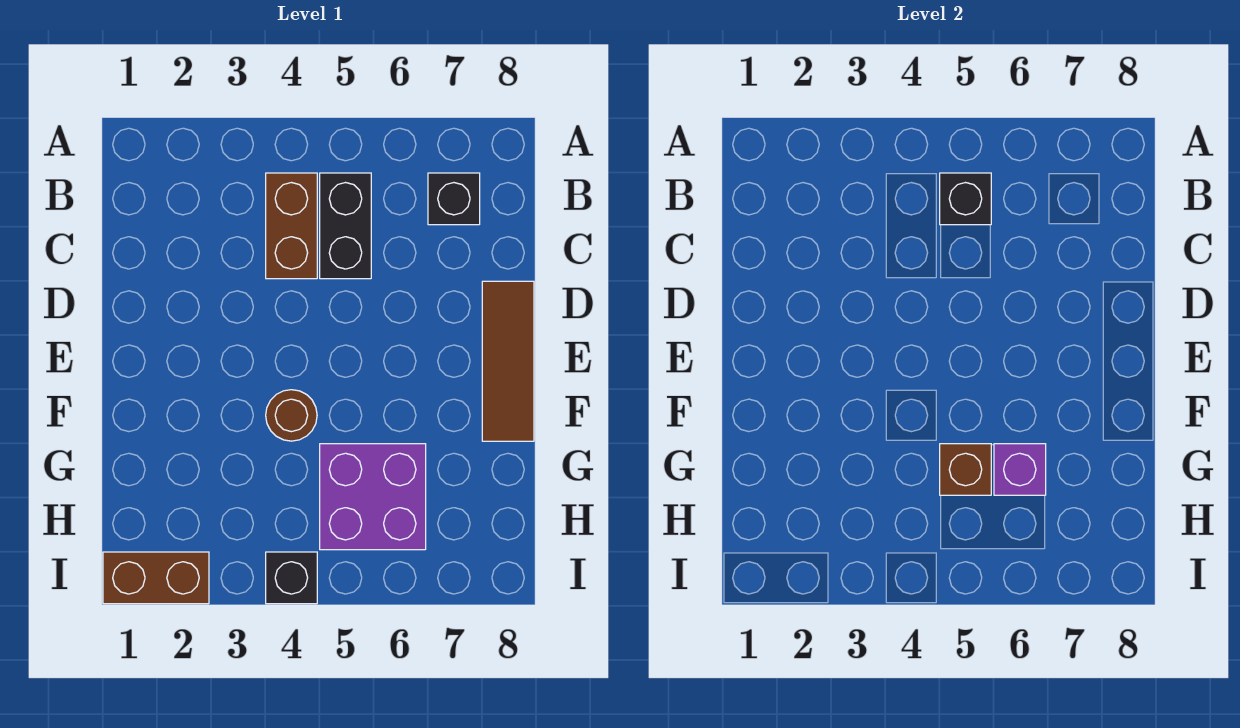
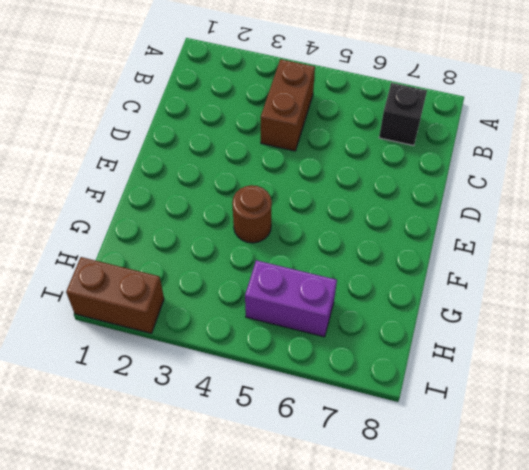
purple brick H5:H6 level 1 -> purple brick G5:H6 level 1
none -> black brick B5:C5 level 1
none -> brown tile D8:F8 level 1

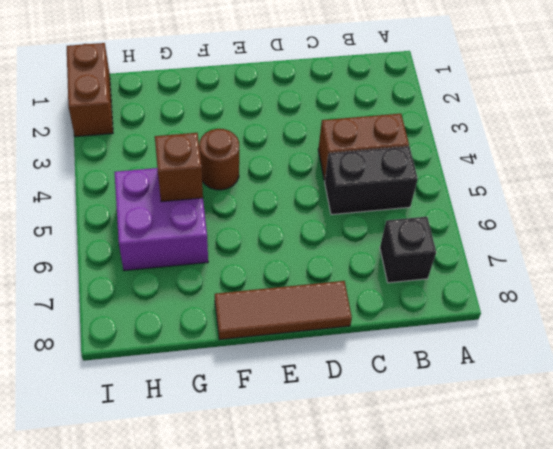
none -> black brick I4 level 1
none -> black brick B5 level 2

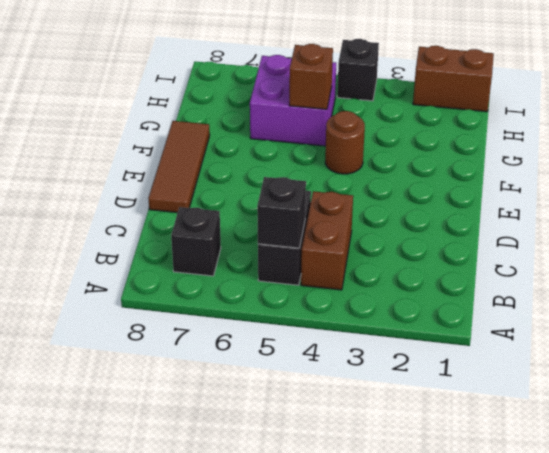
none -> purple brick G6 level 2

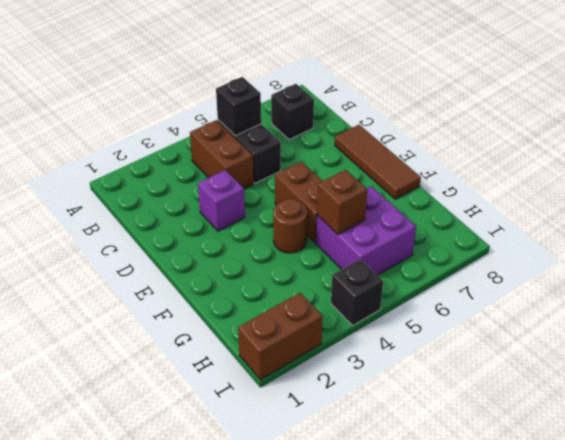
purple brick D3 level 1 -> purple brick G6 level 2
brown brick E5:F5 level 1 -> none

